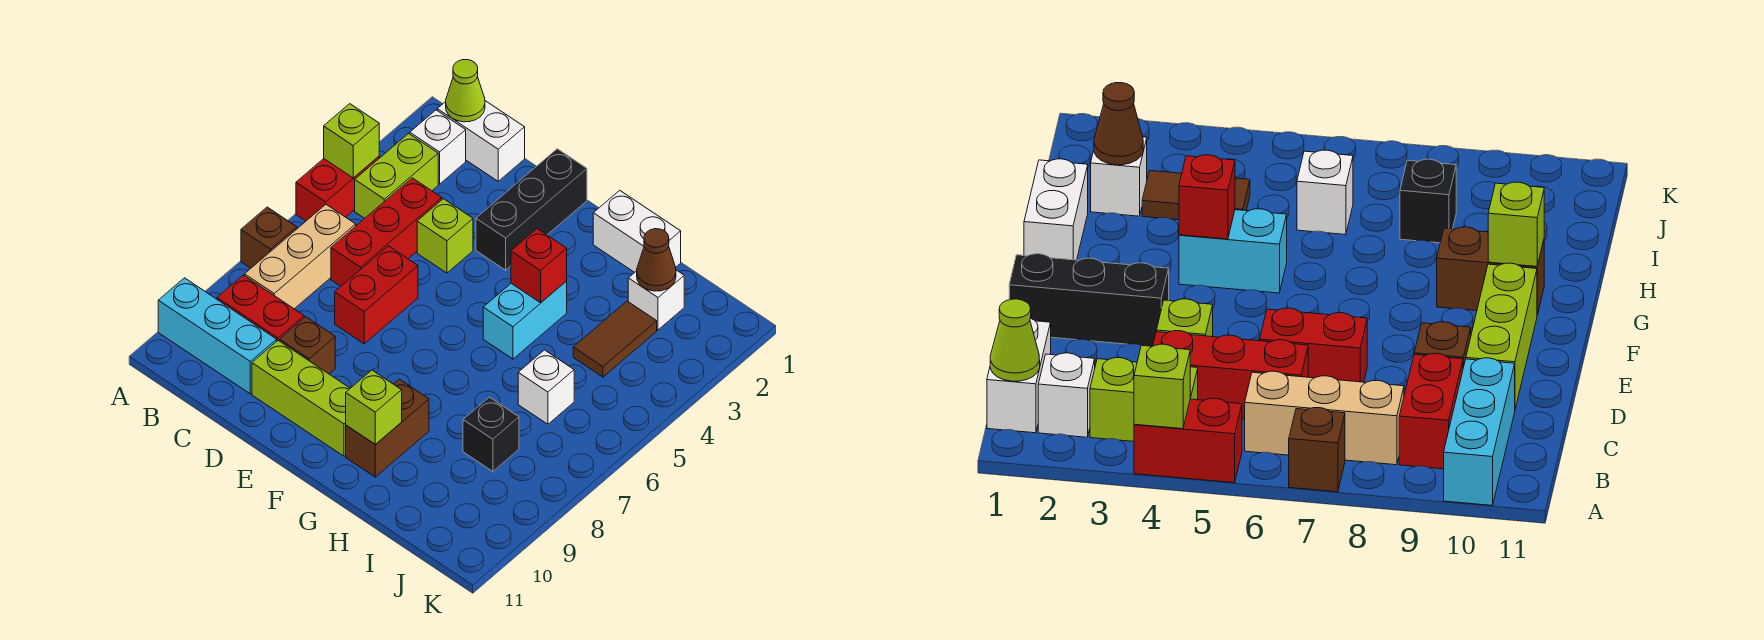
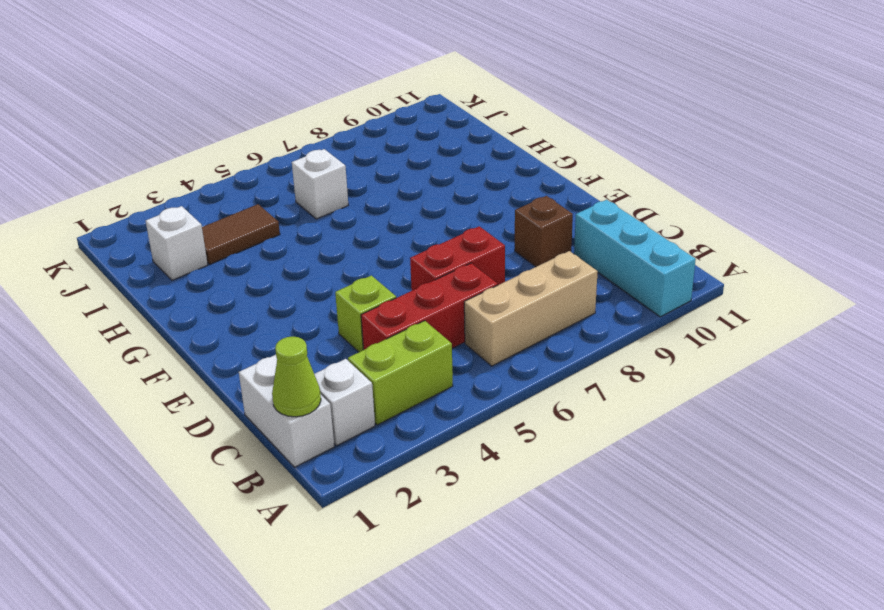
none -> red brick A4:A5 level 1
none -> brown brick A7 level 1
none -> red brick B9:C9 level 1

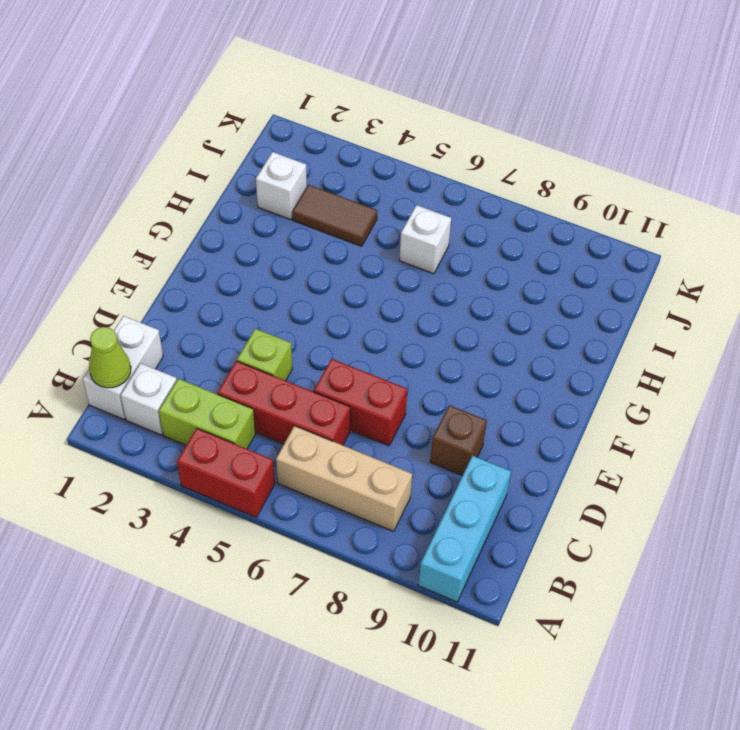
none -> brown brick A7 level 1
none -> red brick B9:C9 level 1
none -> lime brick D10:F10 level 1

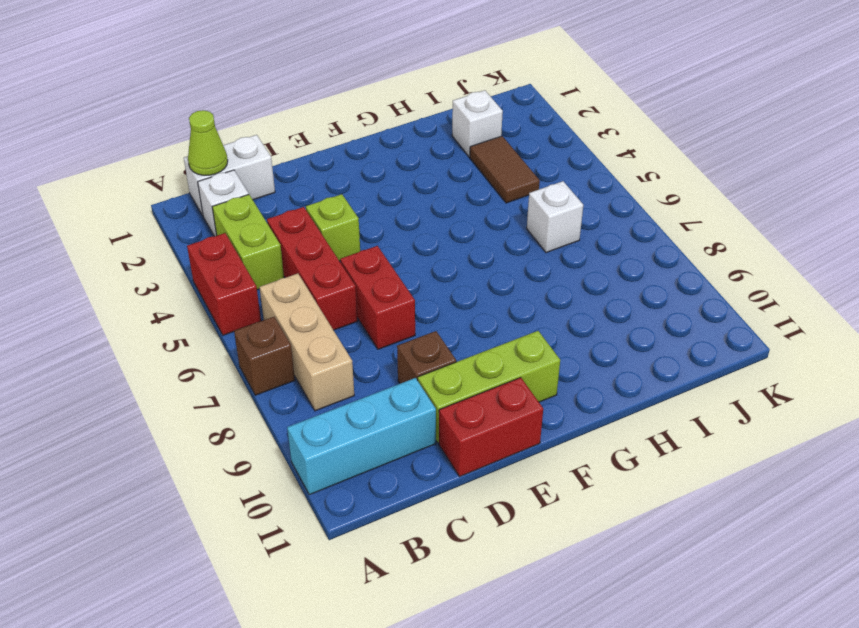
red brick D11:E11 level 1 -> red brick B9:C9 level 1
none -> black brick E1:E3 level 1
none -> white brick G1:H1 level 1
none -> cyan brick G4:G5 level 1

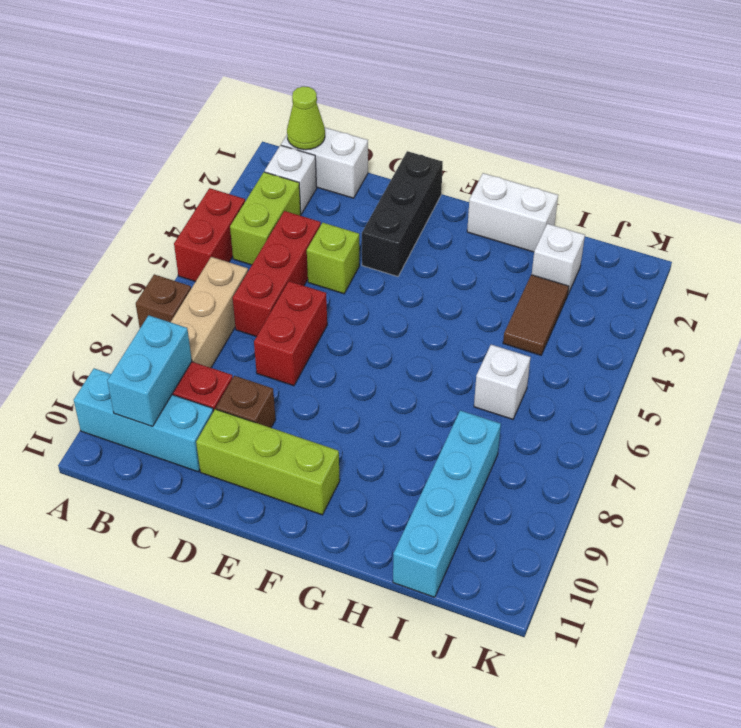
cyan brick B9:B10 level 2 -> cyan brick G4:G5 level 1
cyan brick I8:I11 level 1 -> black brick I8 level 1
none -> brown brick G9:G10 level 1
none -> lime brick A4 level 2
none -> red brick G4 level 2

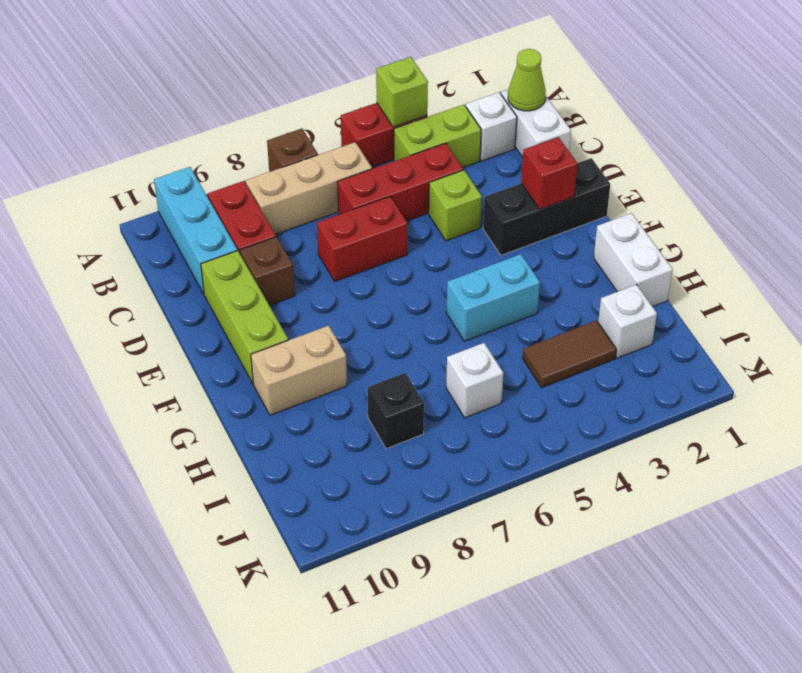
red brick E2 level 2 -> red brick G4 level 2
tan brick G9:G10 level 1 -> brown brick G9:G10 level 1
none -> lime brick G10 level 2
none -> brown cone I2 level 2

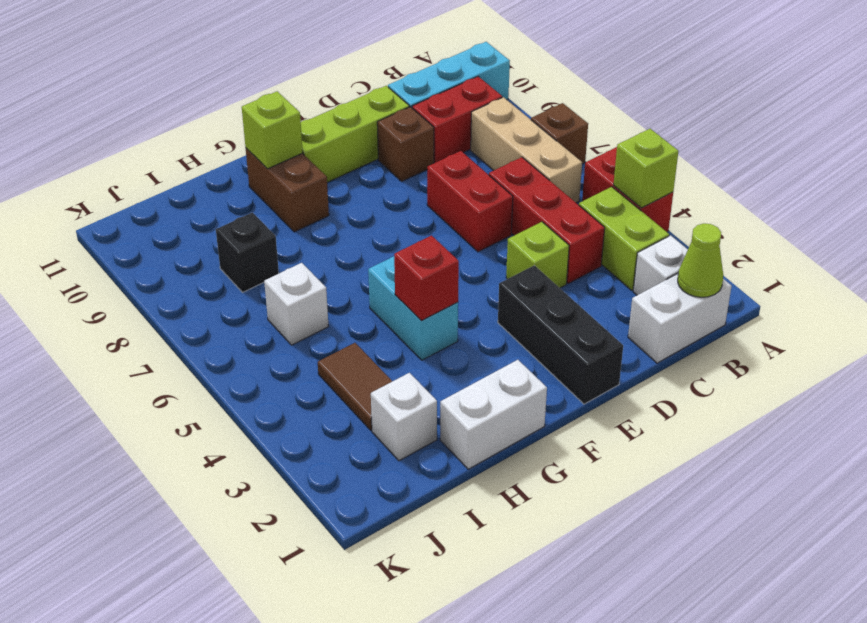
none -> brown cone I2 level 2

